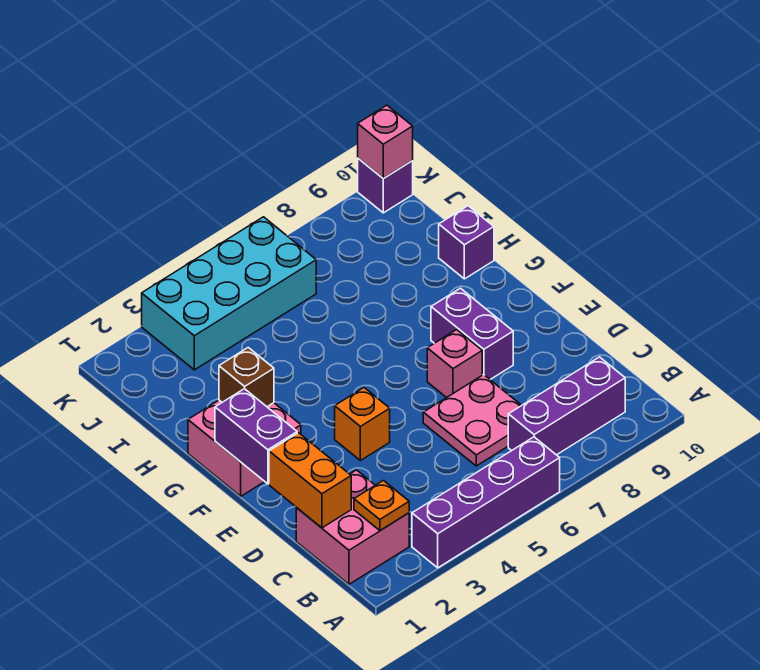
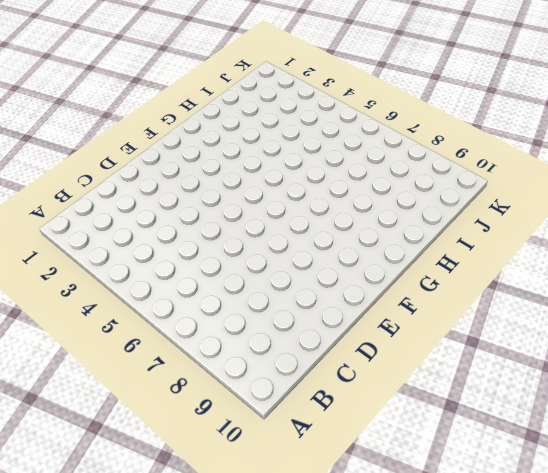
none -> purple brick A3:A6 level 1
none -> pink brick B1:C2 level 1
none -> purple brick B7:B9 level 1

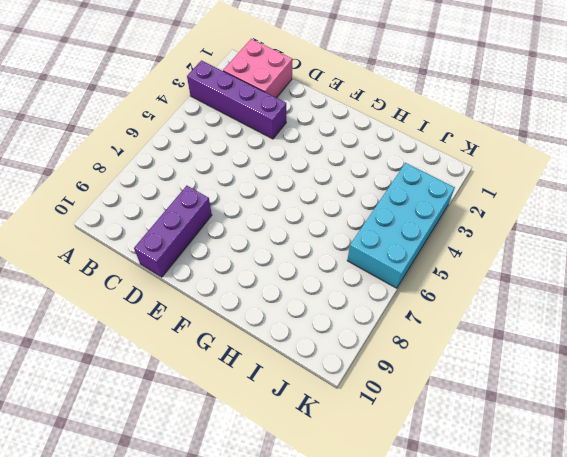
purple brick A3:D3 level 1 -> purple brick A3:A6 level 1
purple brick D8:D10 level 1 -> purple brick B7:B9 level 1
none -> pink plate C6:D7 level 1
none -> orange brick E4 level 1
none -> pink brick E7 level 1

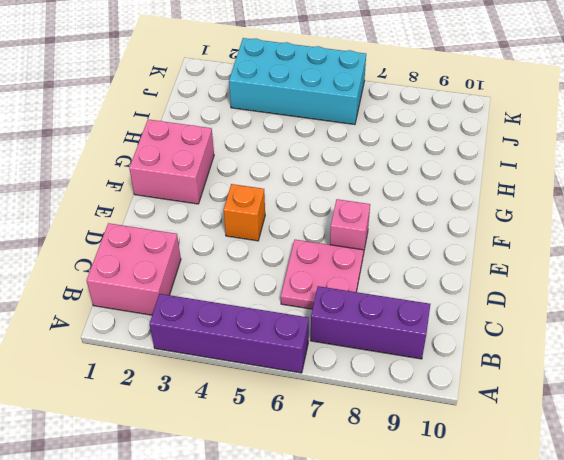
none -> purple brick E8:F8 level 1
none -> purple brick H10 level 1
none -> purple brick K10 level 1

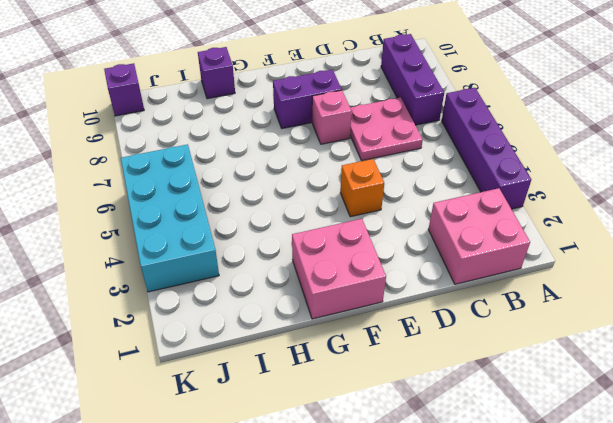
none -> orange plate B2 level 2
none -> orange brick C1:D1 level 2
none -> purple brick E1:F1 level 2

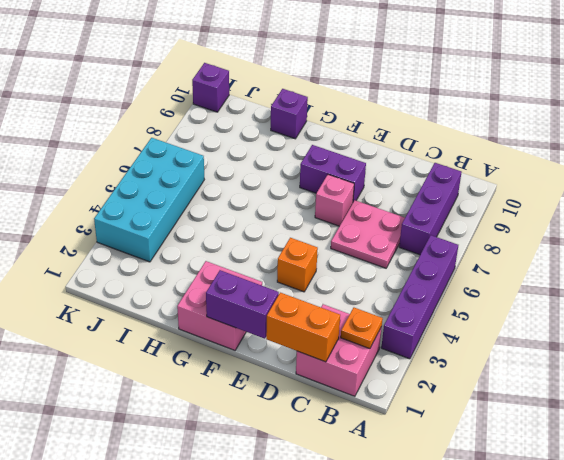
none -> brown brick G2 level 2
none -> pink brick K10 level 2

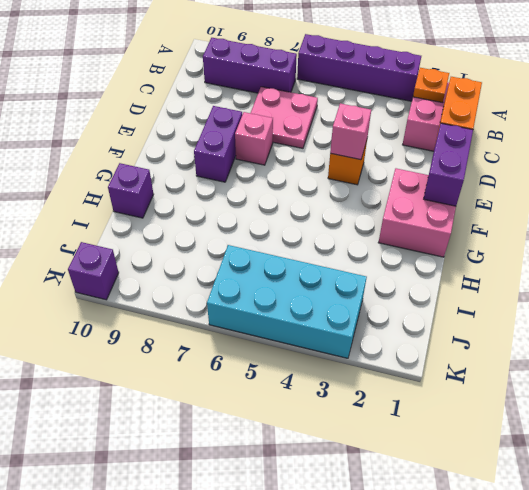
pink brick E4 level 2 -> pink brick K10 level 2
none -> brown brick G2 level 2

